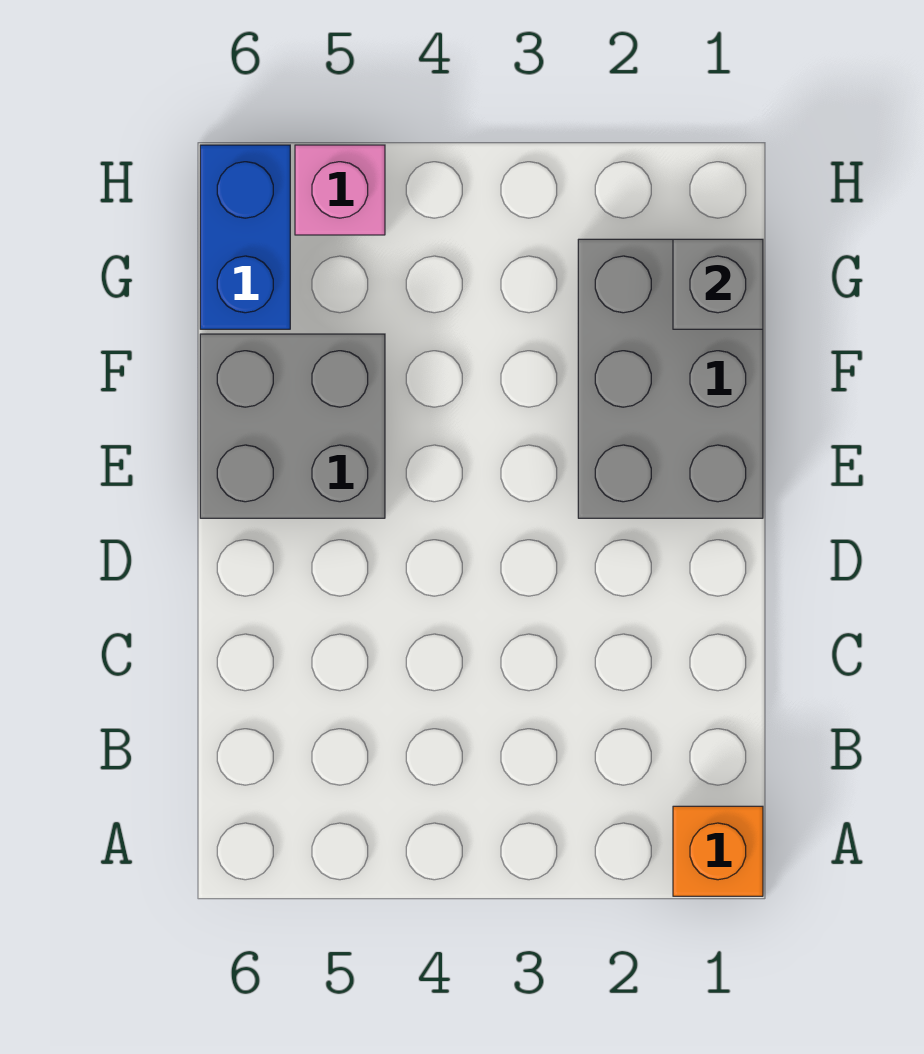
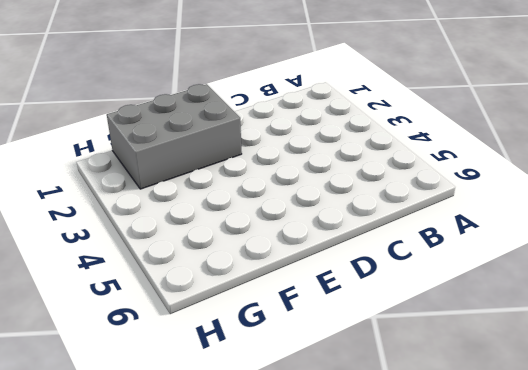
none -> orange brick A1 level 1
none -> grey brick E5:F6 level 1

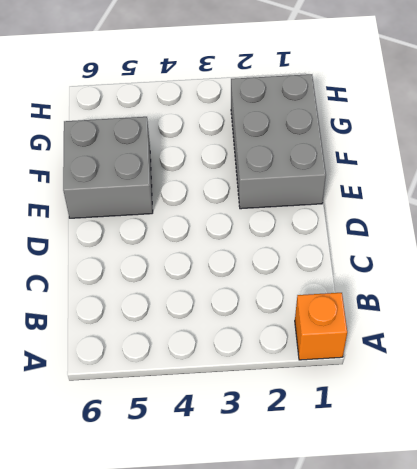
none -> blue brick G6:H6 level 1
none -> pink brick H5 level 1

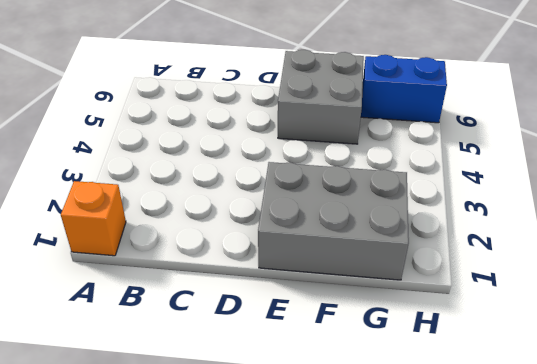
none -> pink brick H5 level 1
none -> grey brick G1 level 2

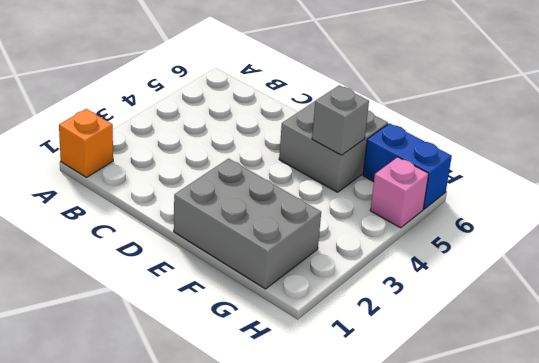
grey brick F5 level 2 -> grey brick G1 level 2

